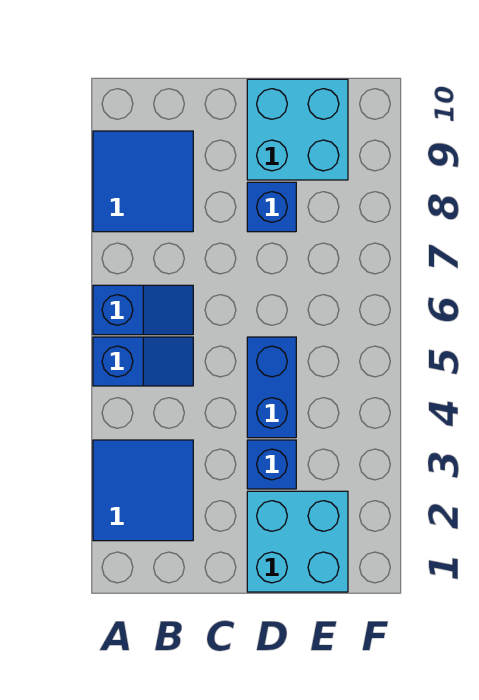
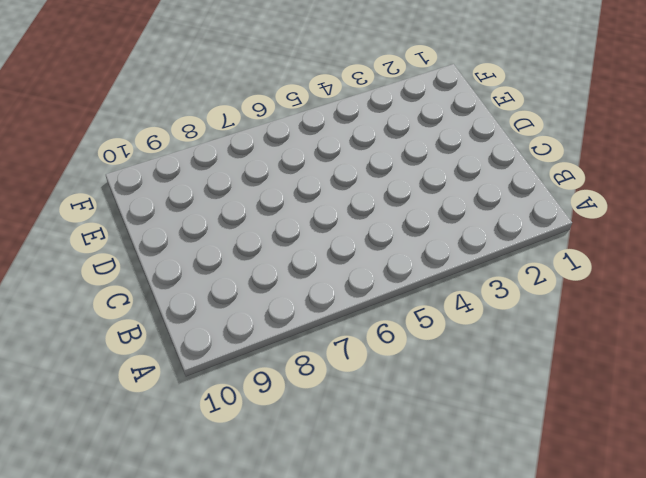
none -> blue tile A2:B3 level 1
none -> blue slope A5:B5 level 1 top A

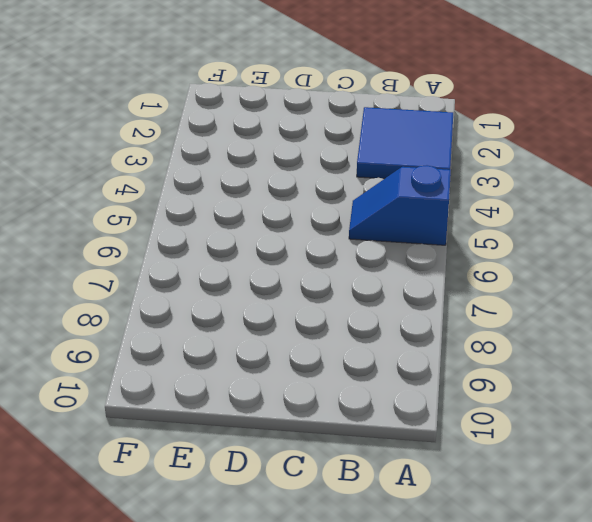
none -> blue slope A6:B6 level 1 top A
none -> blue tile A8:B9 level 1

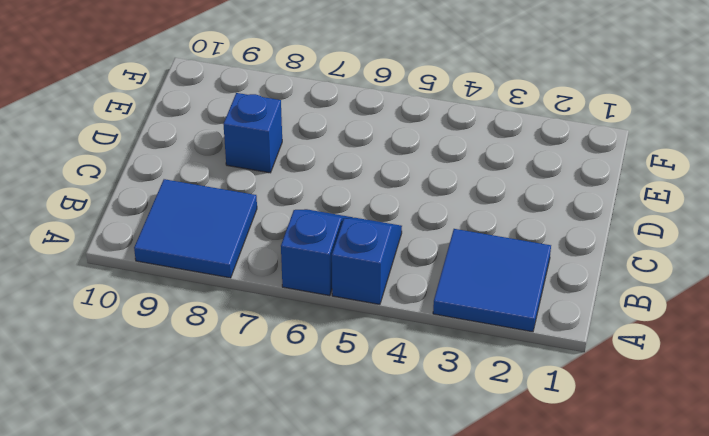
none -> cyan brick D1:E2 level 1
none -> blue brick D3 level 1

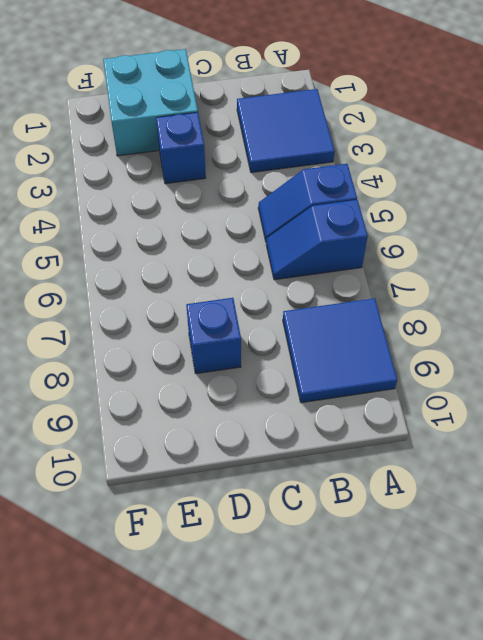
none -> blue brick D4:D5 level 1
none -> cyan brick D9:E10 level 1

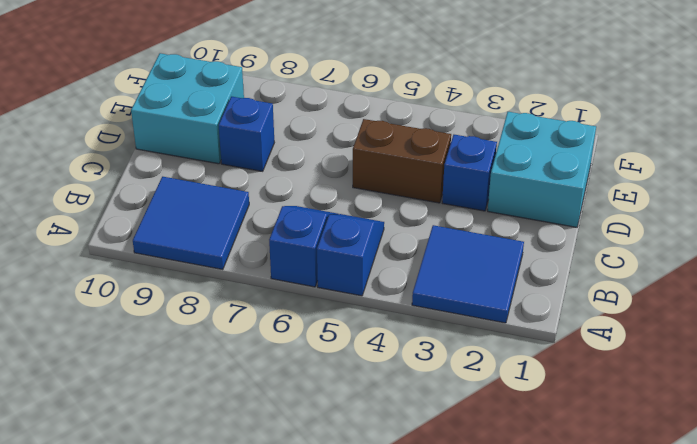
brown brick D4:D5 level 1 -> blue brick D4:D5 level 1

